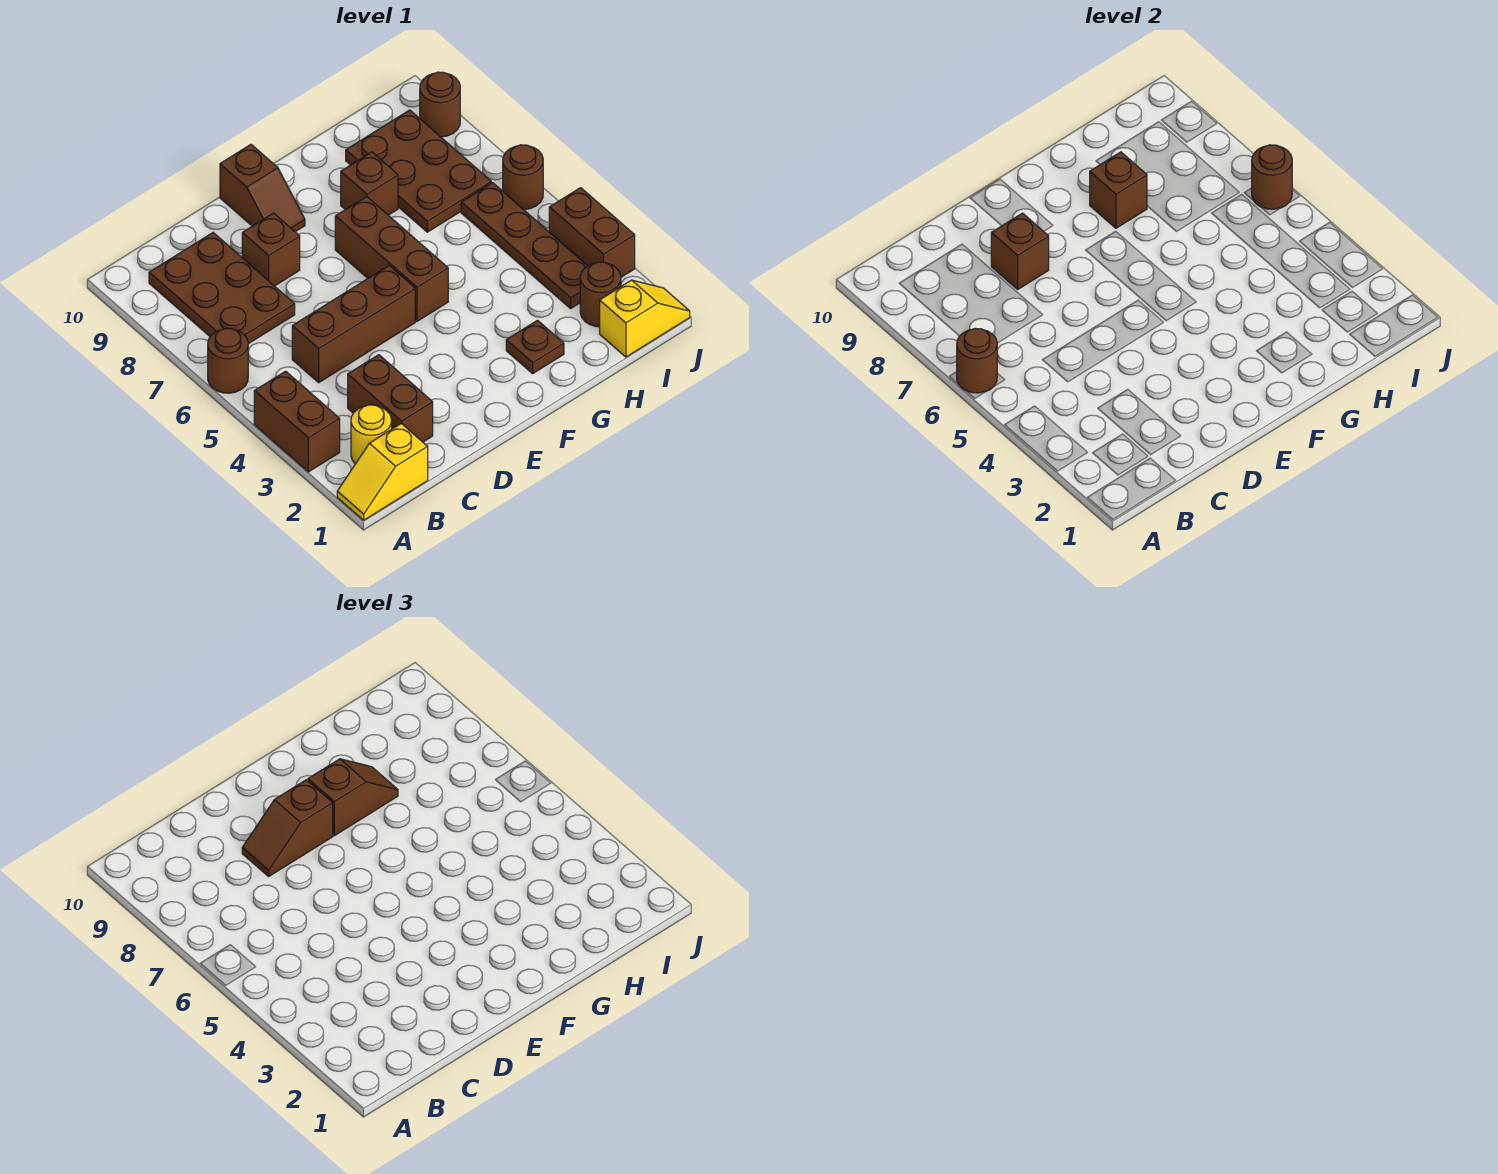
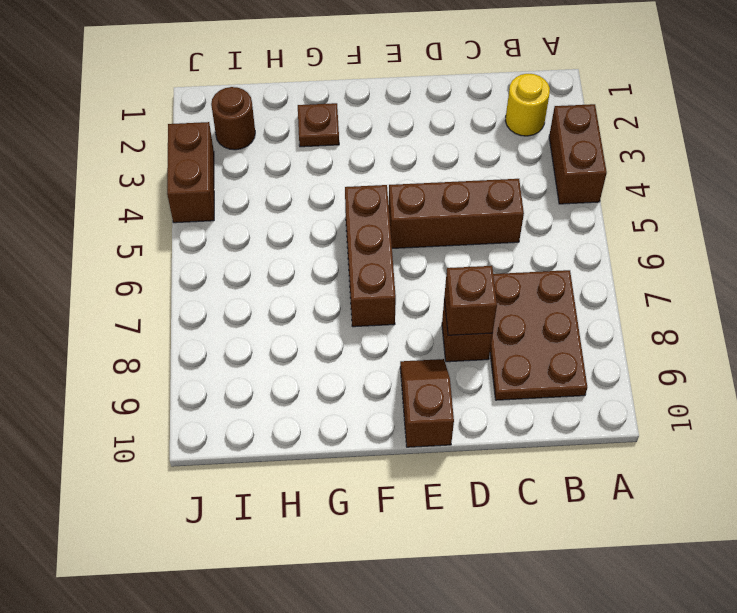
none -> yellow slope A1:B1 level 1 top B
none -> brown round brick A6 level 1
none -> brown brick C2:C3 level 1

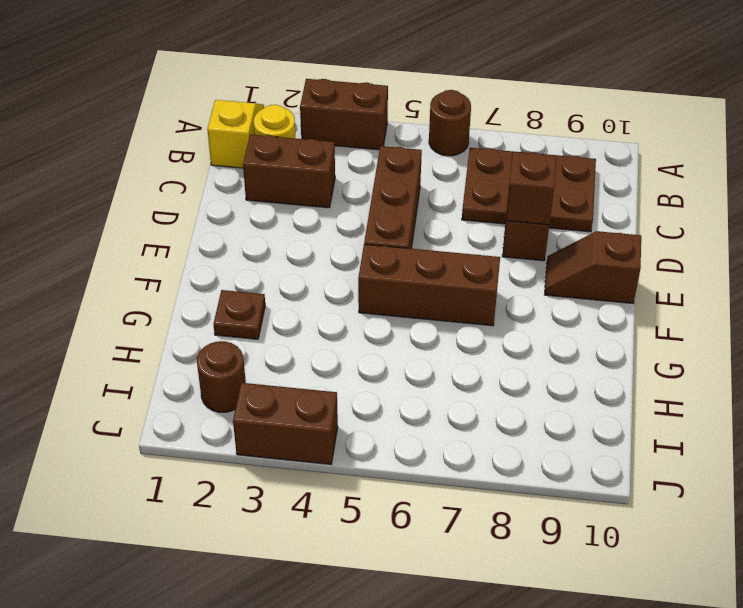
none -> brown brick G8 level 1
none -> brown plate H7:I9 level 1
none -> yellow slope I1:J1 level 1 top I

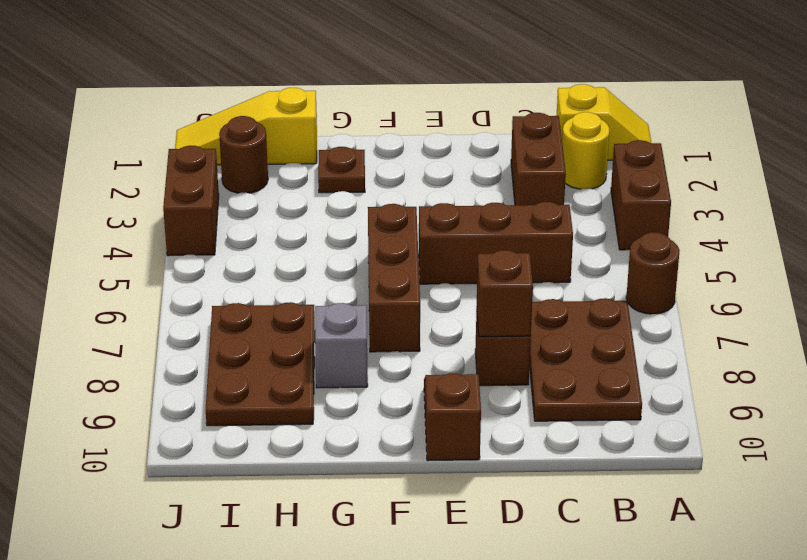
grey brick G8 level 1 -> brown brick G8 level 1
yellow slope H1:J1 level 1 top H -> yellow slope I1:J1 level 1 top I
none -> brown plate I3:I6 level 1
none -> brown round brick J6 level 1
none -> brown round brick J9 level 1

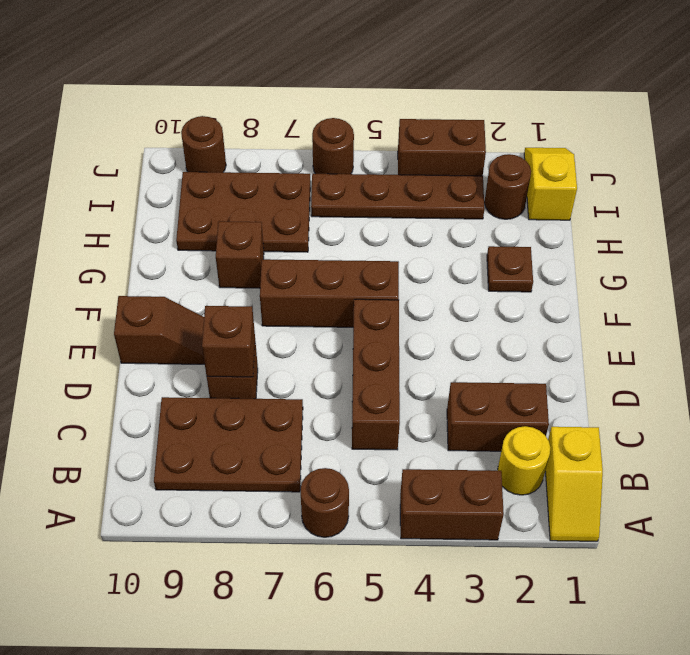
none -> brown round brick A6 level 2
none -> brown brick G8 level 2
none -> brown round brick J6 level 2

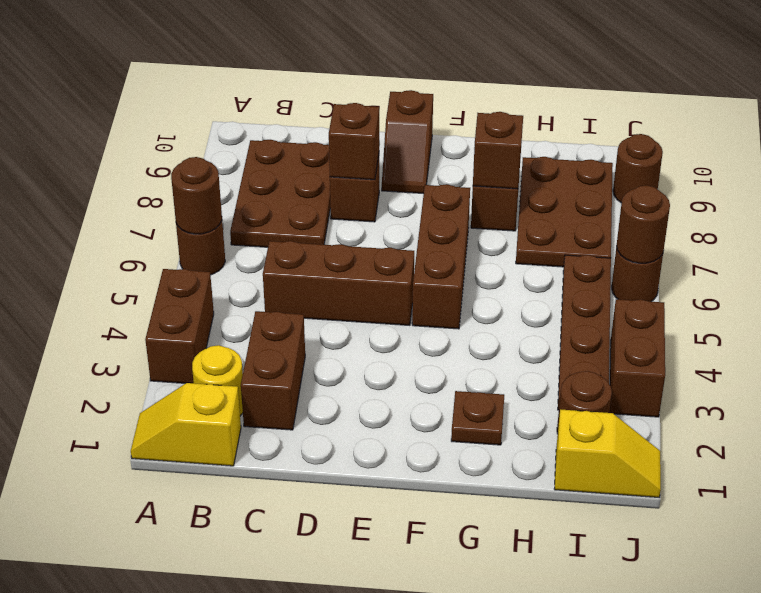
none -> brown slope D8:E8 level 3 top E
none -> brown slope F8:G8 level 3 top F

